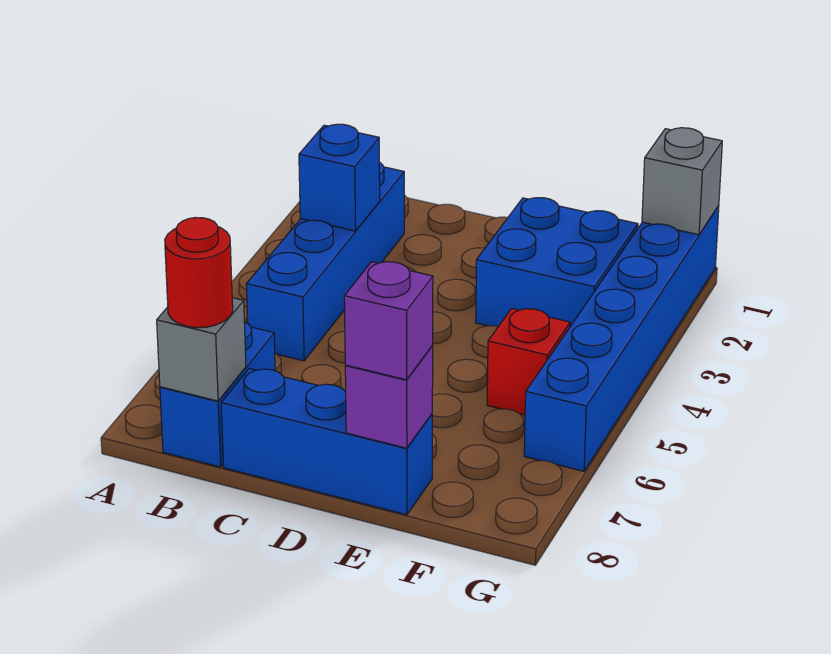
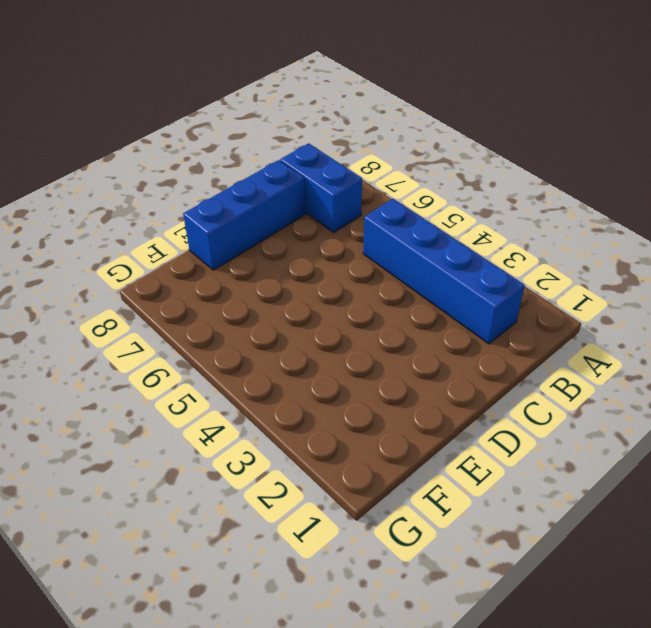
none -> blue brick E2:F3 level 1
none -> red brick F5 level 1
none -> blue brick G1:G6 level 1

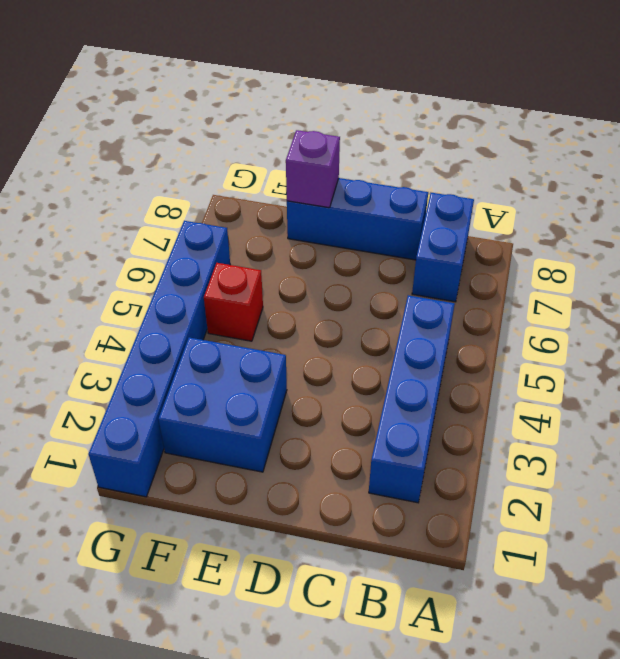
none -> blue brick B3 level 2
none -> grey brick B8 level 2
none -> grey brick G1 level 2

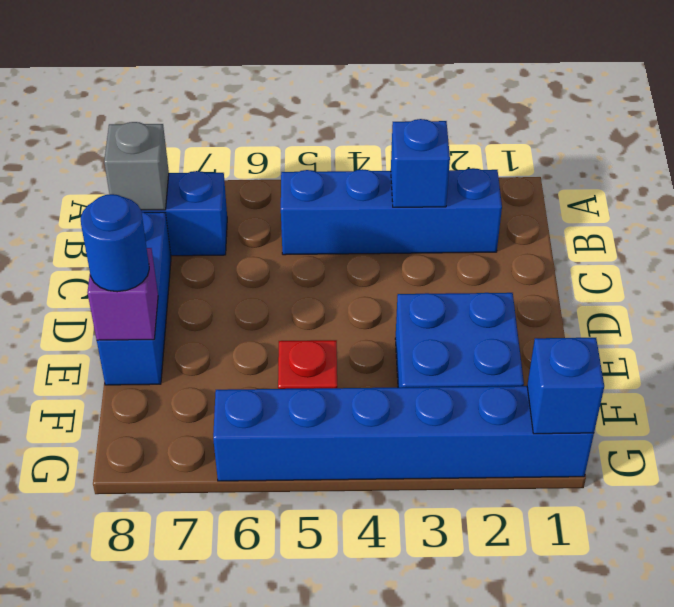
blue round brick E8 level 3 -> purple brick E8 level 3
blue brick G1 level 2 -> grey brick G1 level 2
none -> red round brick B8 level 3

